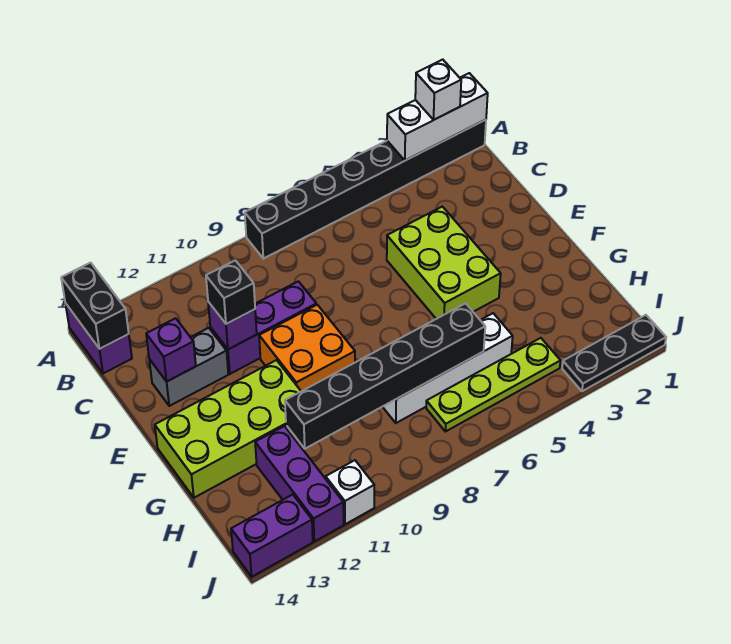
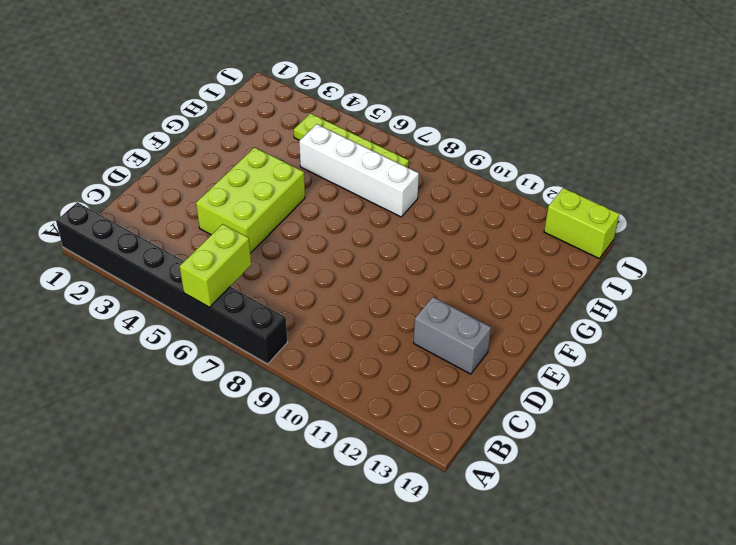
lime brick A6:B6 level 2 -> none
lime brick J13:J14 level 1 -> purple brick J13:J14 level 1
none -> purple brick A14:B14 level 1
none -> purple brick D9:D11 level 1
none -> orange brick E9:F10 level 1

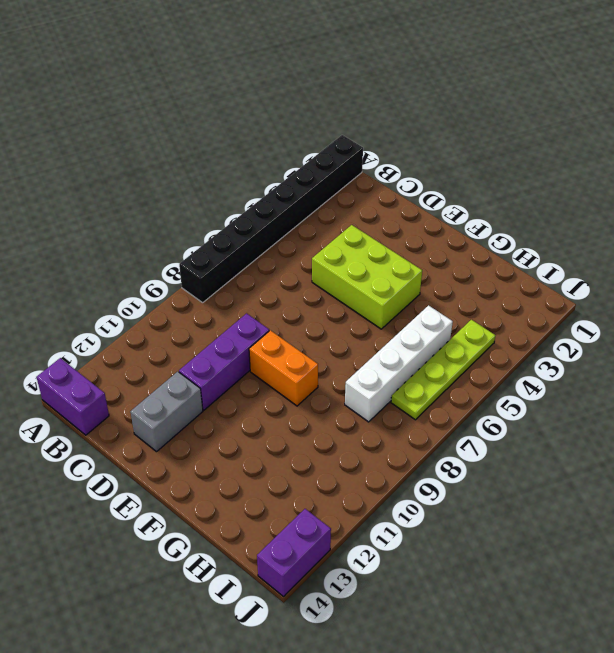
orange brick E9:F9 level 1 -> orange brick E9:F10 level 1
none -> lime brick F11:G14 level 1
none -> purple brick H12:J12 level 1
none -> black plate J1:J3 level 1

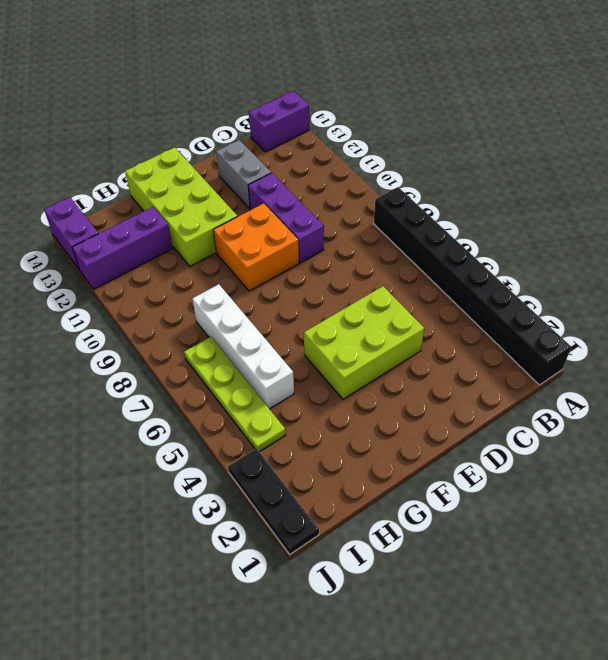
none -> white brick J11 level 1
none -> white brick A1:A3 level 2
none -> black brick A14:B14 level 2

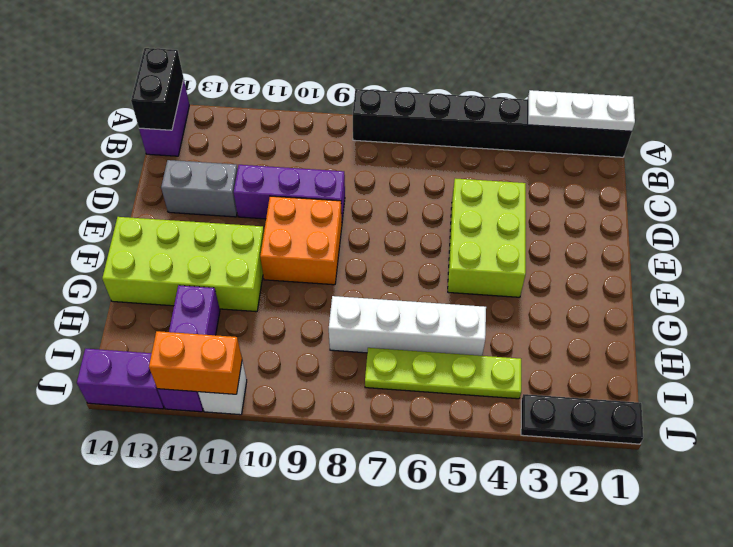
white plate A1:A3 level 2 -> white brick A1:A3 level 2
orange brick J11:J12 level 2 -> none
none -> purple brick D11 level 2
none -> purple brick D13 level 2
none -> black brick H6:H11 level 2

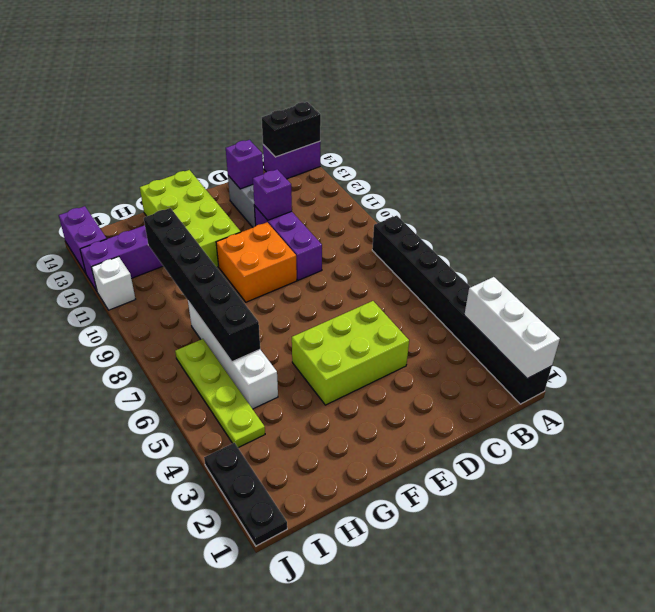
none -> white brick A2 level 3
none -> black brick D11 level 3

